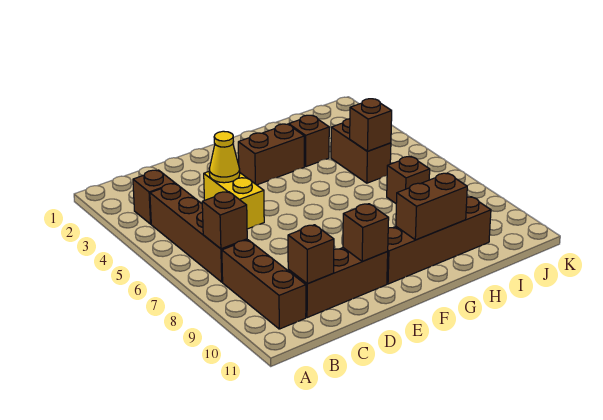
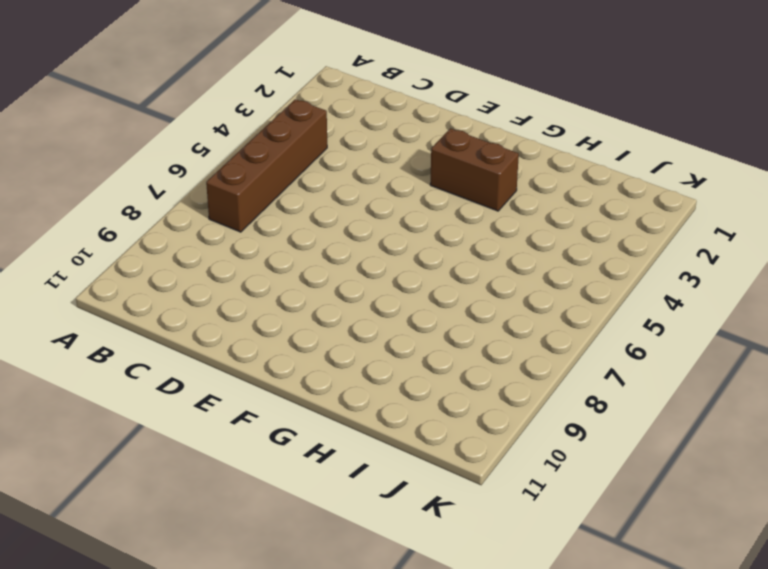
none -> brown brick B3 level 1
none -> brown brick B8:B10 level 1
none -> brown brick C10:E10 level 1

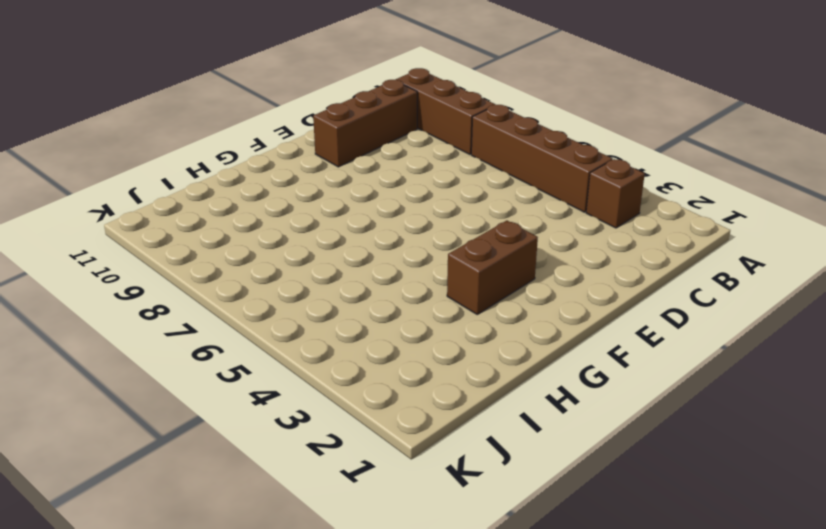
none -> yellow brick D4:D5 level 1
none -> brown brick F10:I10 level 1
none -> brown brick H3 level 1

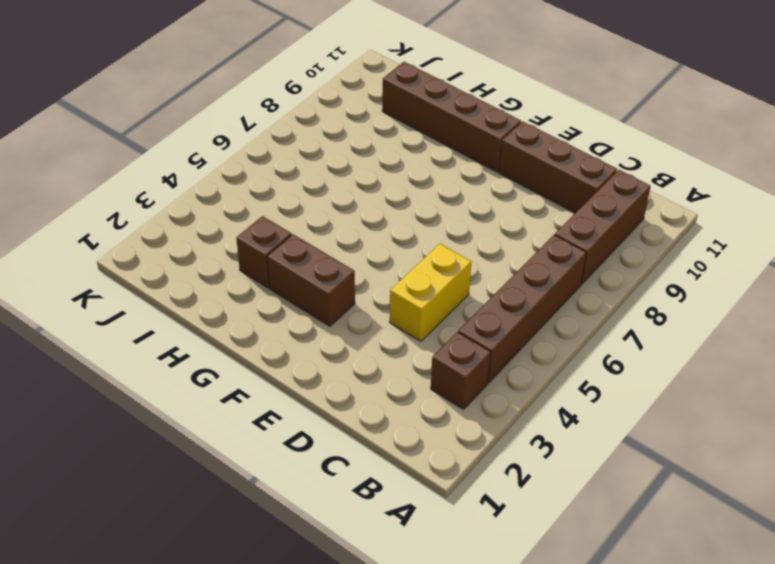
none -> brown brick I4:I5 level 1
none -> brown brick I7 level 1
none -> brown brick B7 level 2

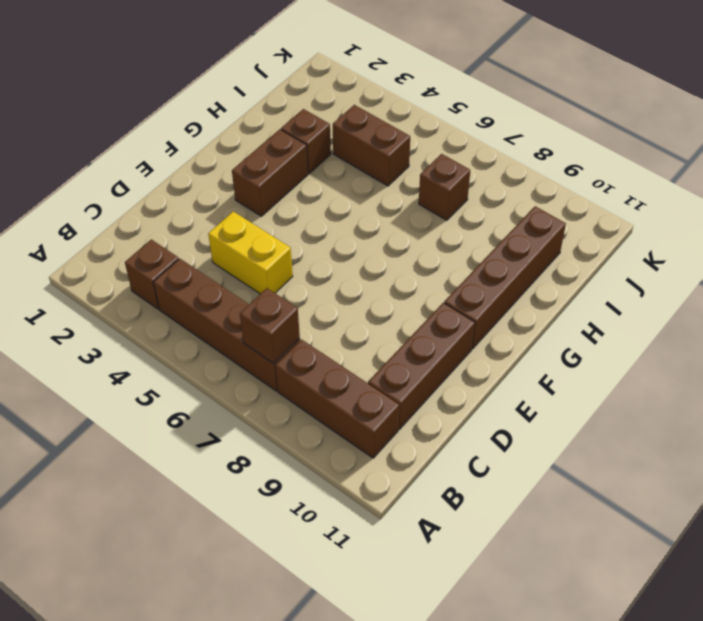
none -> brown brick C10 level 2
none -> yellow cone D4 level 2
none -> brown brick E10 level 2

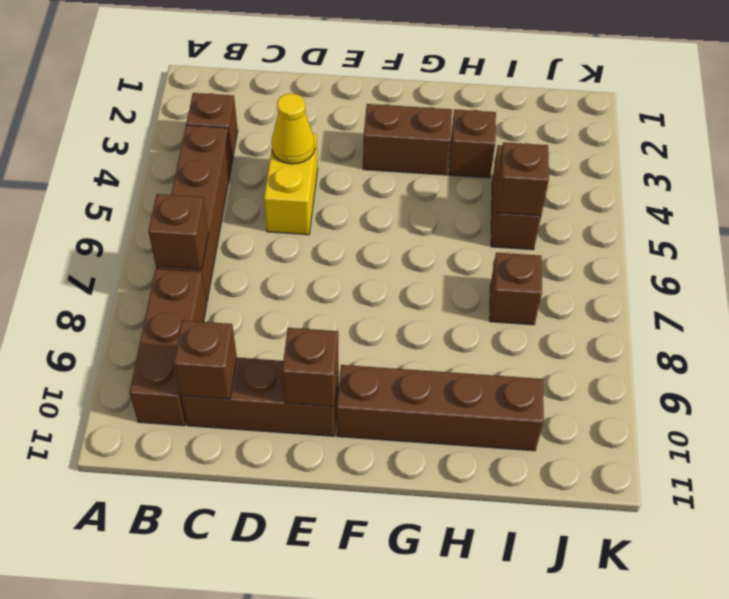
none -> brown brick G10:H10 level 2

